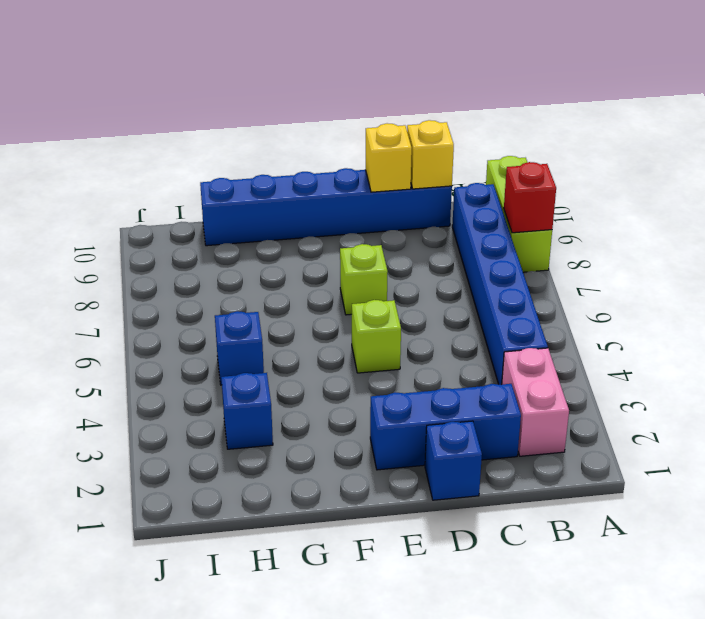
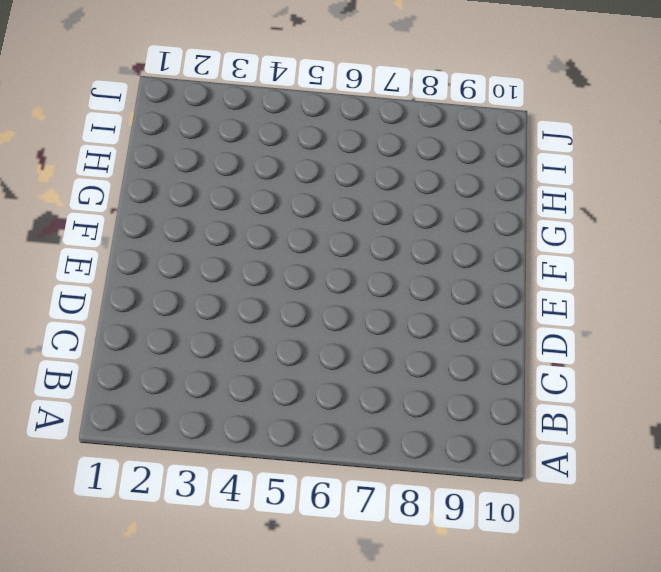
none -> lime brick A8:A10 level 1
none -> pink brick B2:B3 level 1
none -> blue brick B4:B9 level 1

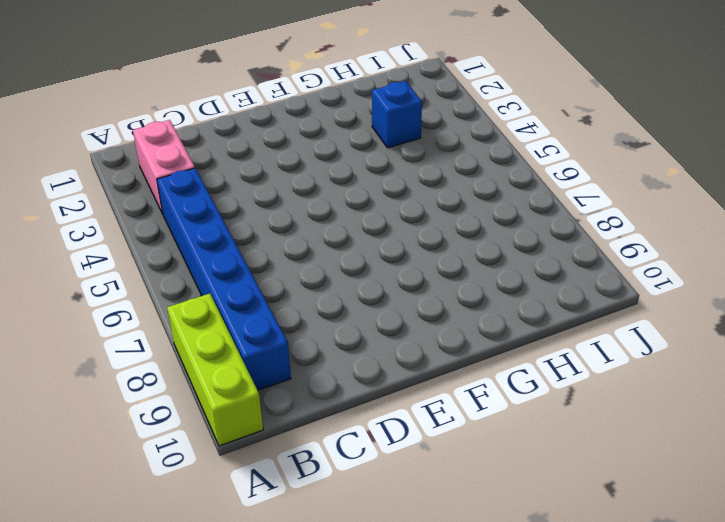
none -> blue brick C2:E2 level 1
none -> blue brick C10:H10 level 1
none -> blue brick D1 level 1

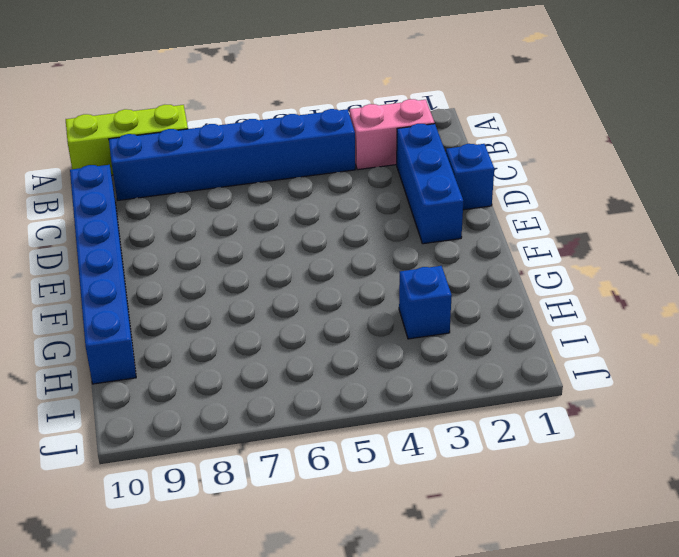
none -> lime brick E5 level 1
none -> lime brick E7 level 1
none -> blue brick H5 level 1

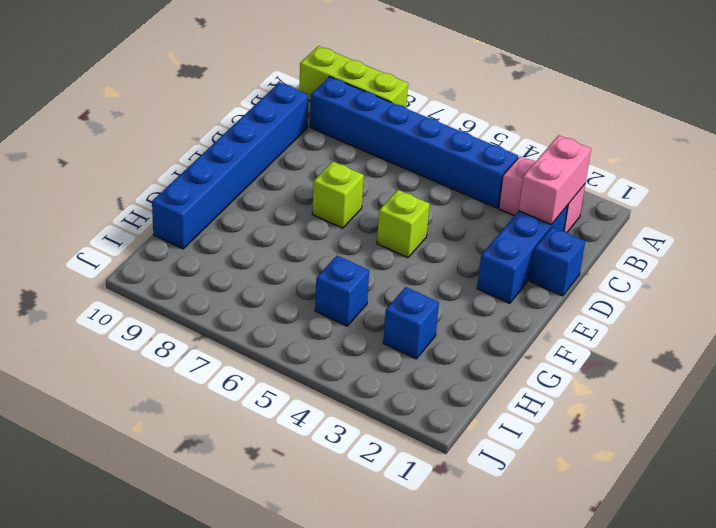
pink brick B2:C2 level 2 -> none
none -> red brick A8 level 2
none -> yellow brick C10 level 2
none -> yellow brick D10 level 2

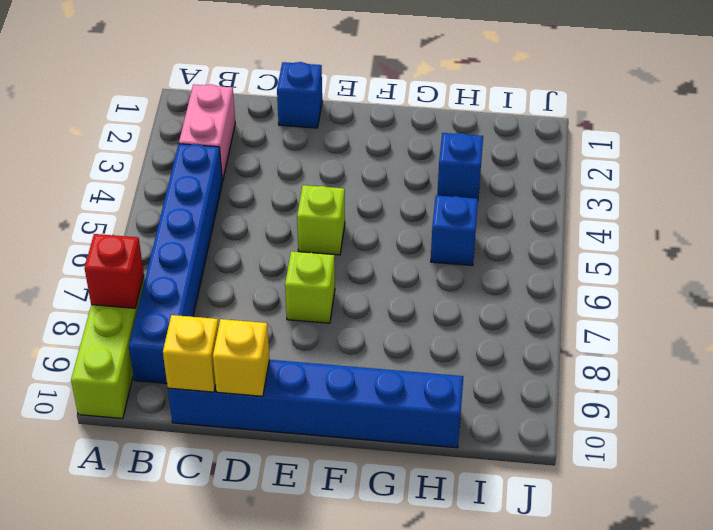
none -> blue brick C2:E2 level 1

